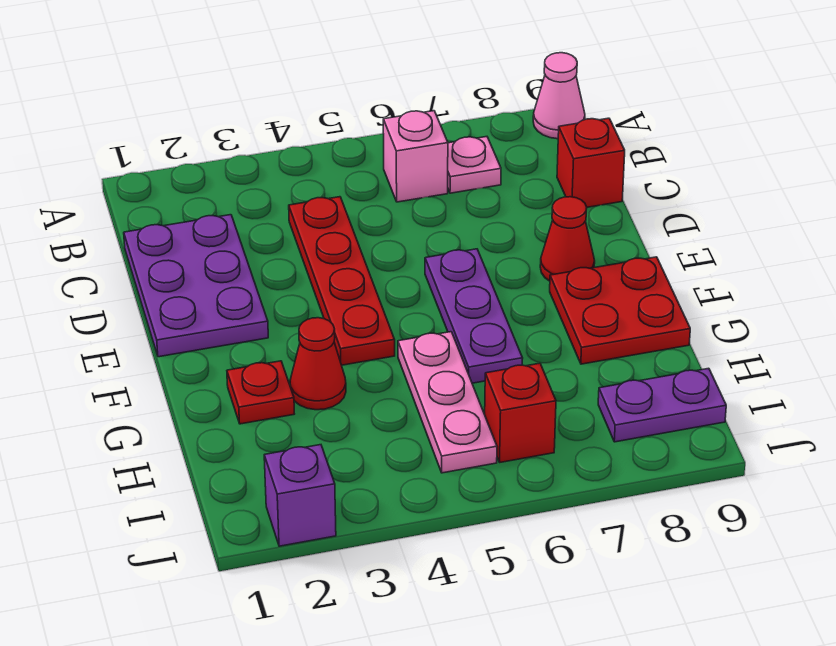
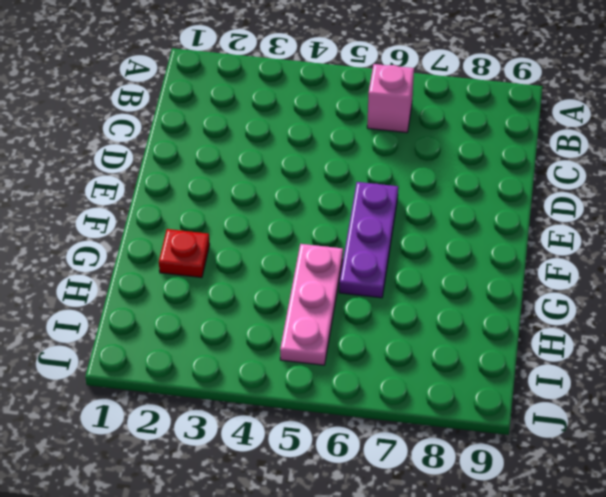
none -> pink cone A9 level 1
none -> pink plate B7 level 1
none -> purple plate C1:E2 level 1

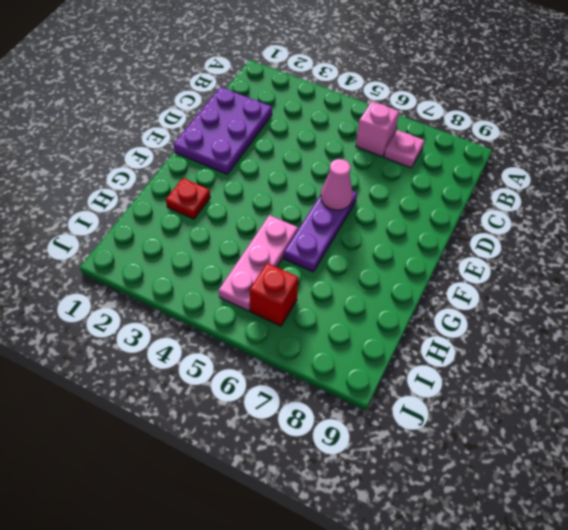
pink cone E6 level 2 -> pink cone A9 level 1
none -> red plate C4:F4 level 1
none -> red brick C9 level 1
none -> red cone E8 level 1

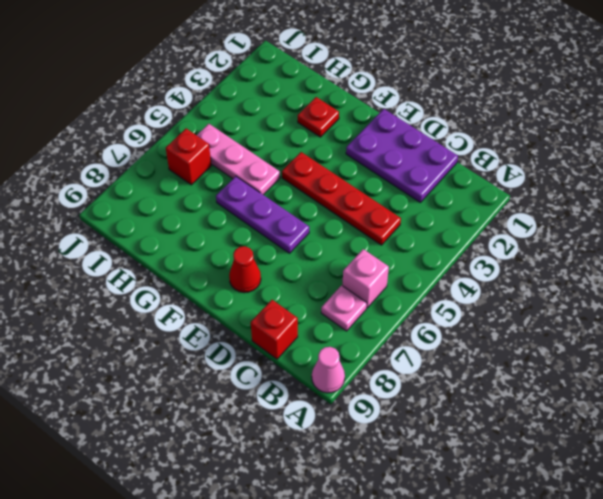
none -> red plate F8:G9 level 1
none -> red cone G3 level 1
none -> purple plate I8:I9 level 1

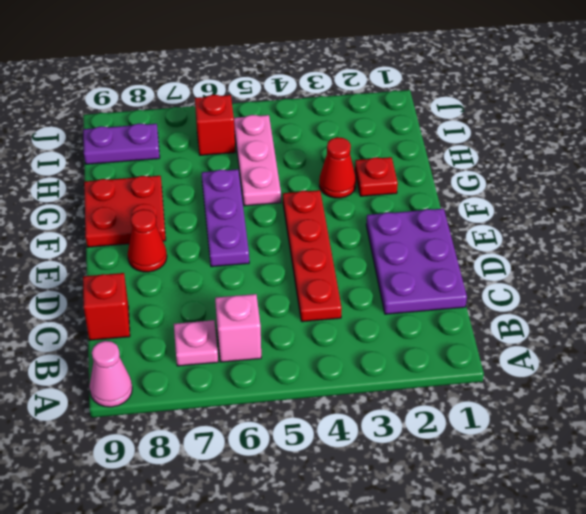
none -> purple brick J2 level 1

